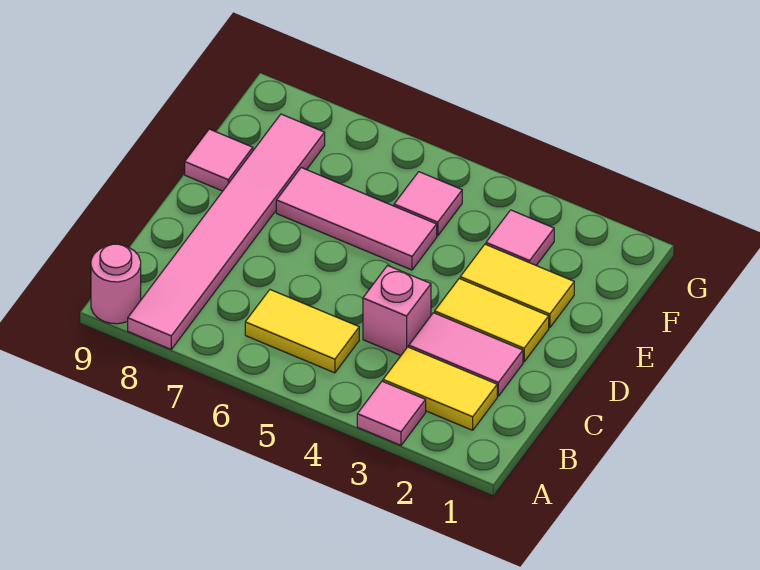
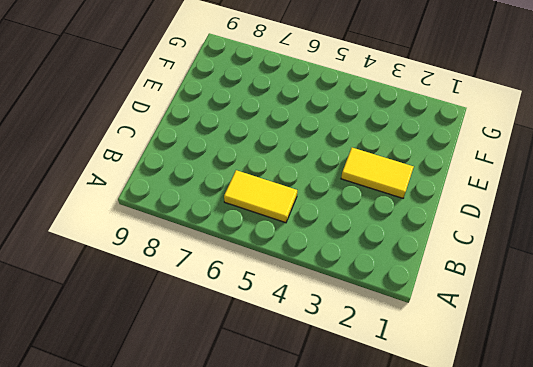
none -> pink tile A3 level 1
none -> pink tile A8:F8 level 1
none -> pink round brick A9 level 1

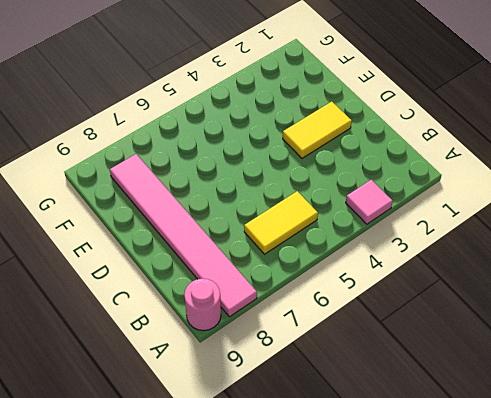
none -> yellow tile B2:B3 level 1
none -> pink tile C2:C3 level 1
none -> pink brick C4 level 1

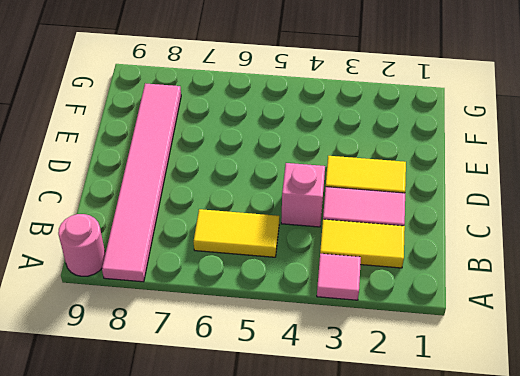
none -> yellow tile E2:E3 level 1
none -> pink tile E5:E7 level 1
none -> pink tile E9 level 1

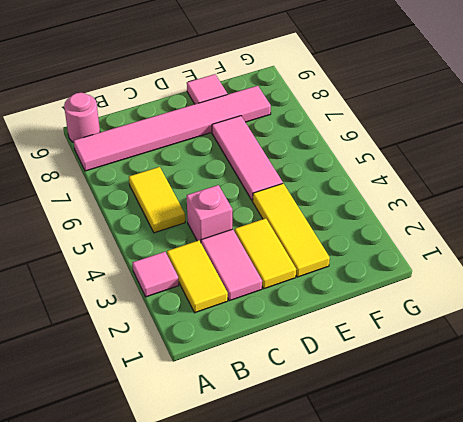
yellow tile E2:E4 level 1 -> yellow tile E2:E3 level 1
none -> pink tile F3 level 1
none -> pink tile F5 level 1

